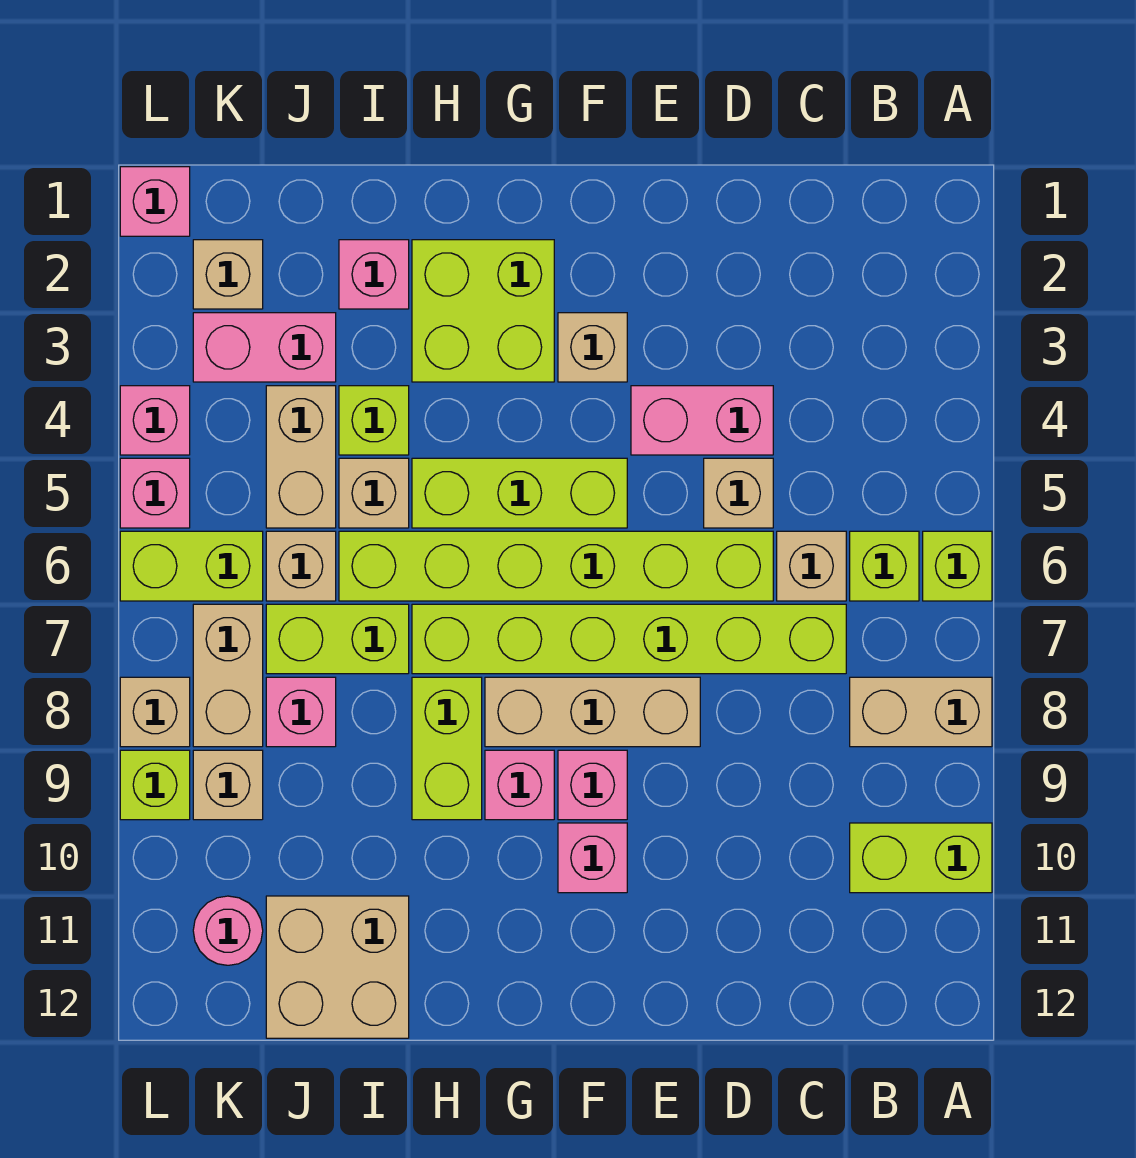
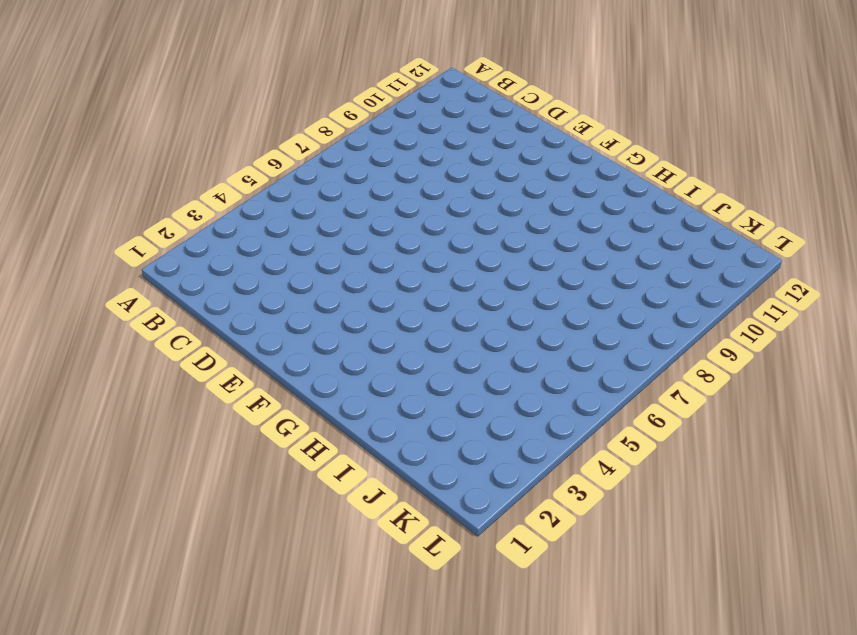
none -> lime brick A6 level 1
none -> tan brick A8:B8 level 1
none -> lime brick A10:B10 level 1
none -> lime brick B6 level 1

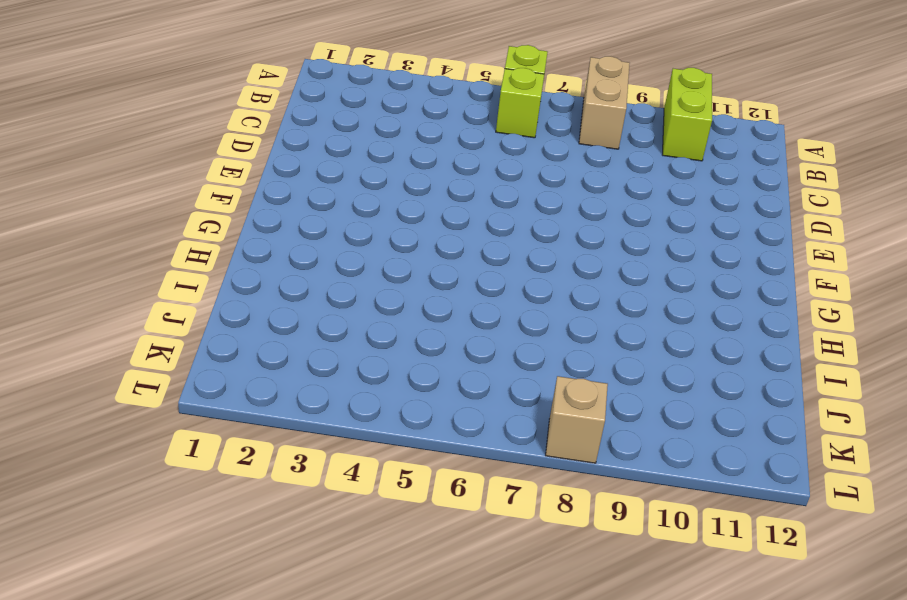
none -> tan brick C6 level 1
none -> lime brick C7:H7 level 1
none -> pink brick D4:E4 level 1
none -> tan brick D5 level 1

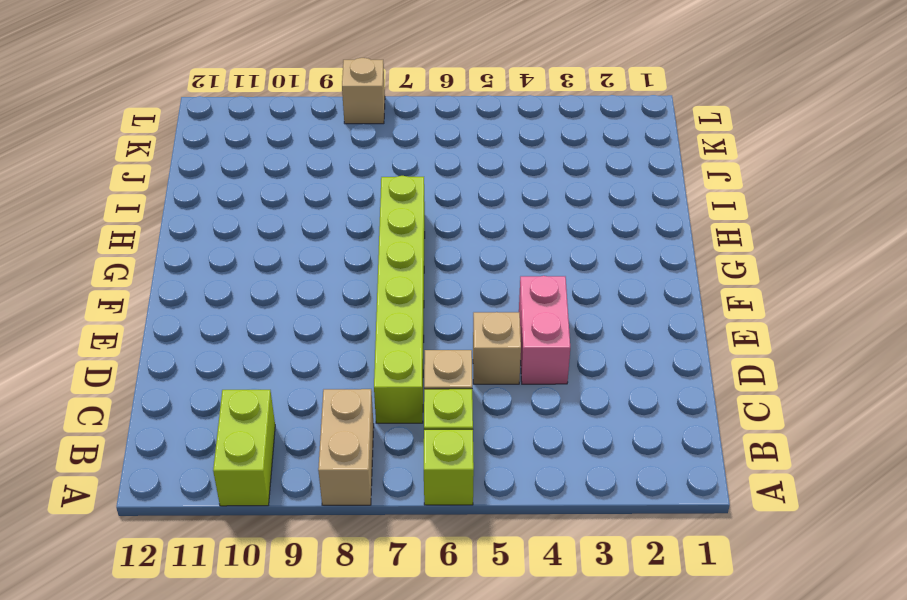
none -> lime brick D6:I6 level 1
none -> tan brick E8:G8 level 1
none -> tan brick F3 level 1
none -> lime brick F5:H5 level 1

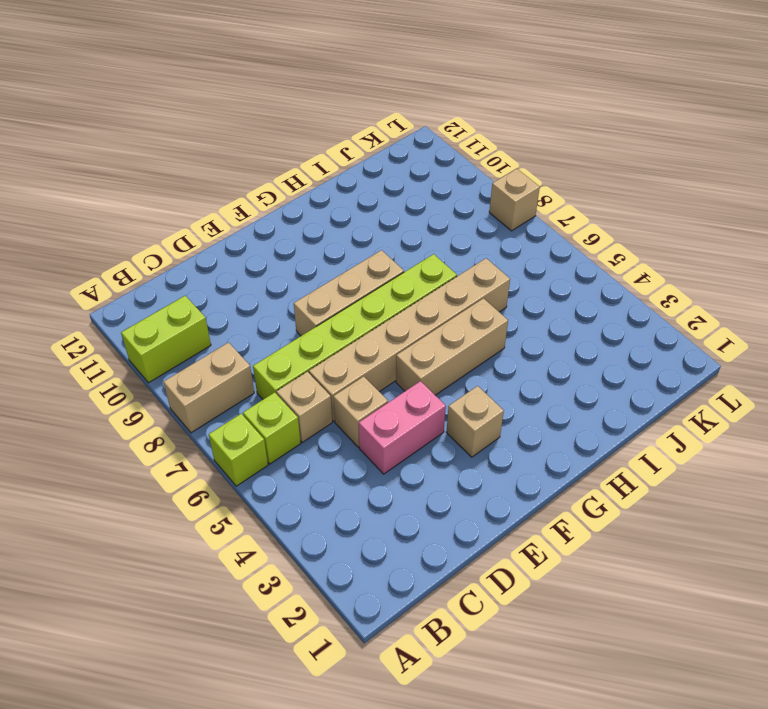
tan brick D6:I6 level 1 -> lime brick D6:I6 level 1
tan brick F5:H5 level 1 -> lime brick F5:H5 level 1
none -> pink brick F9 level 1
none -> pink brick F10 level 1
none -> lime brick G2:H3 level 1
none -> pink brick G9 level 1

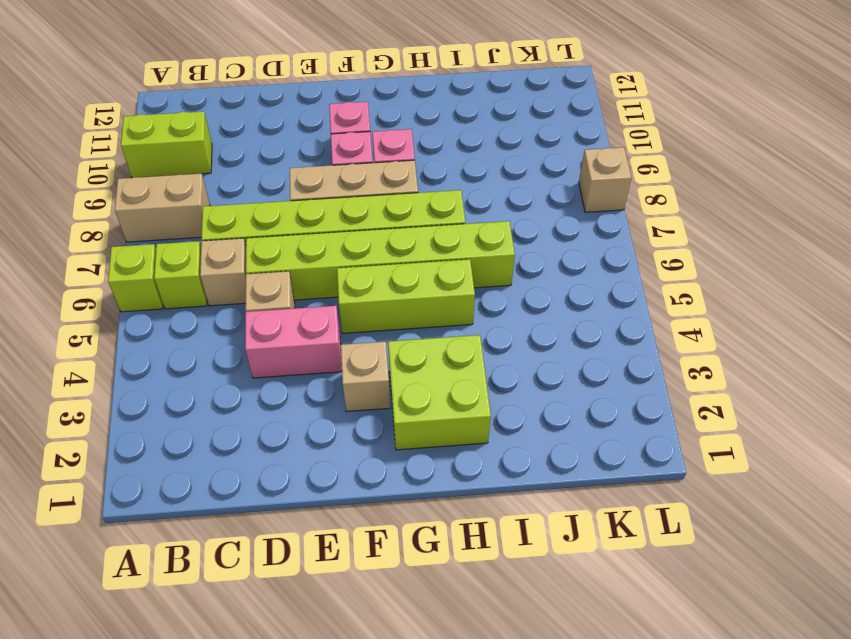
none -> lime brick H8:H9 level 1
none -> pink brick I2 level 1
none -> lime brick I4 level 1
none -> tan brick I5 level 1

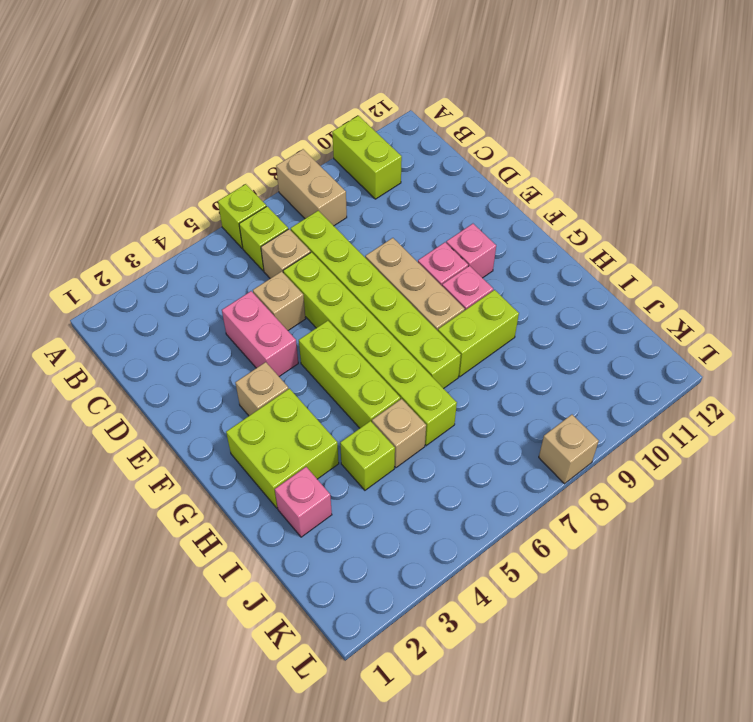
none -> lime brick I7:J7 level 1
none -> tan brick I11:J12 level 1
none -> pink brick J3:K3 level 1
none -> tan brick J4:J5 level 1

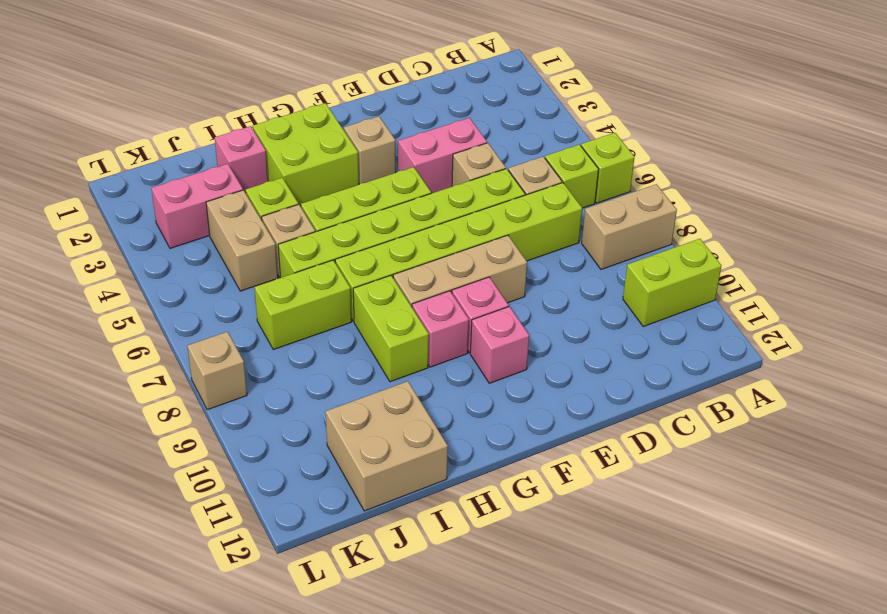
none -> tan brick J6 level 1
none -> pink brick J8 level 1
none -> tan brick K2 level 1
none -> lime brick K6:L6 level 1

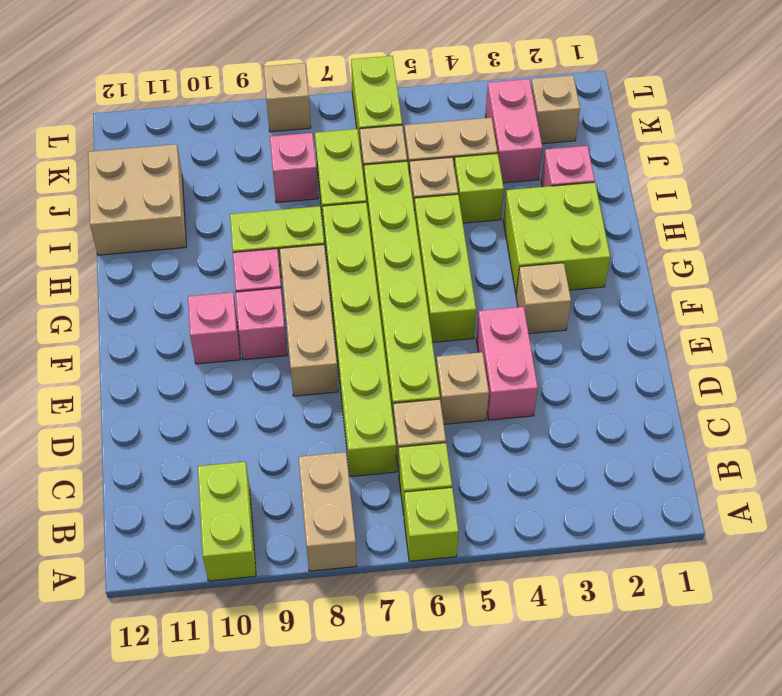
none -> tan brick K7:K8 level 1
none -> tan brick K9 level 1
none -> pink round brick K11 level 1
none -> pink brick L1 level 1

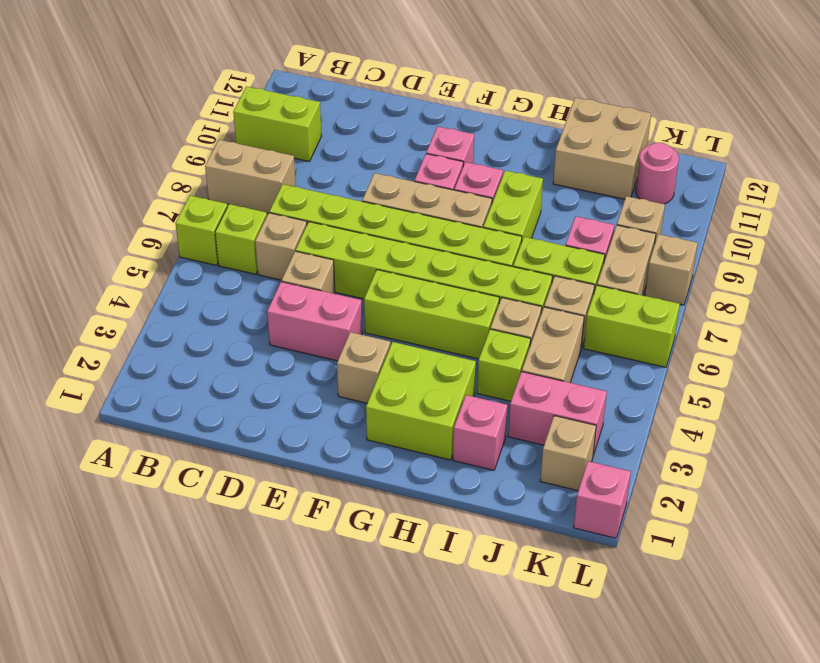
none -> pink brick L4 level 1
none -> pink brick L5 level 1
none -> lime brick L9 level 1

